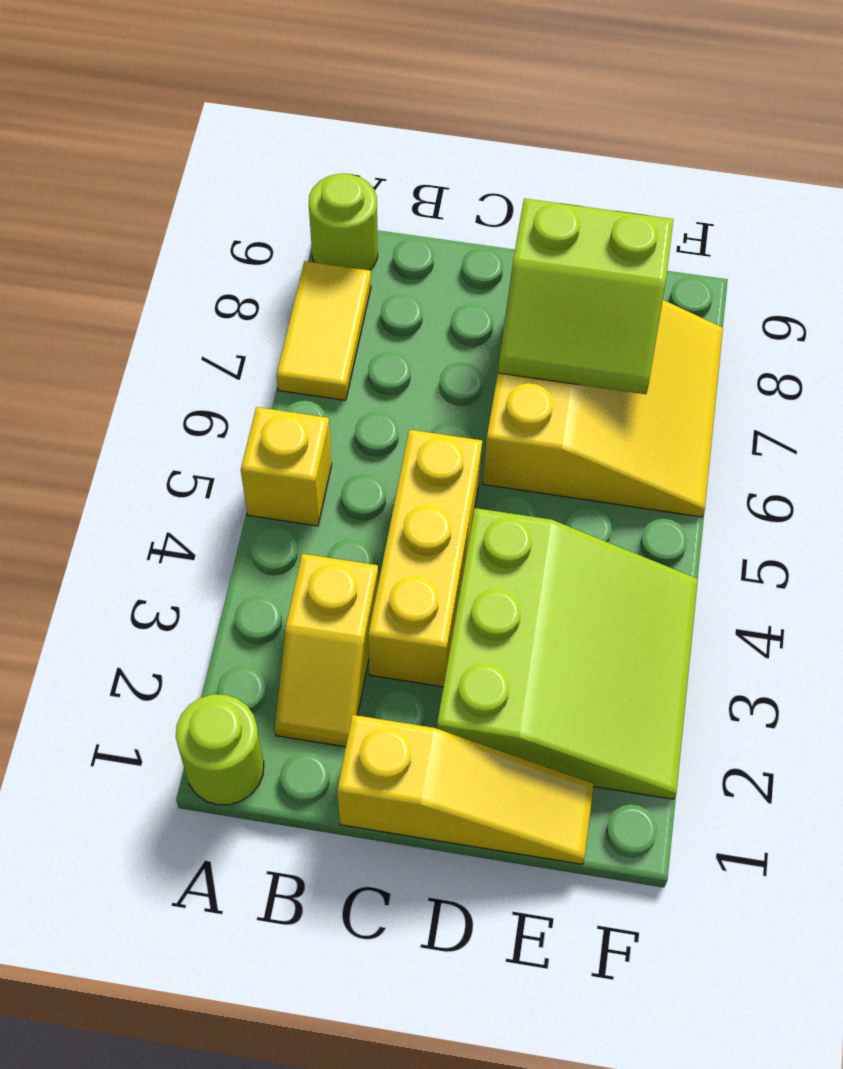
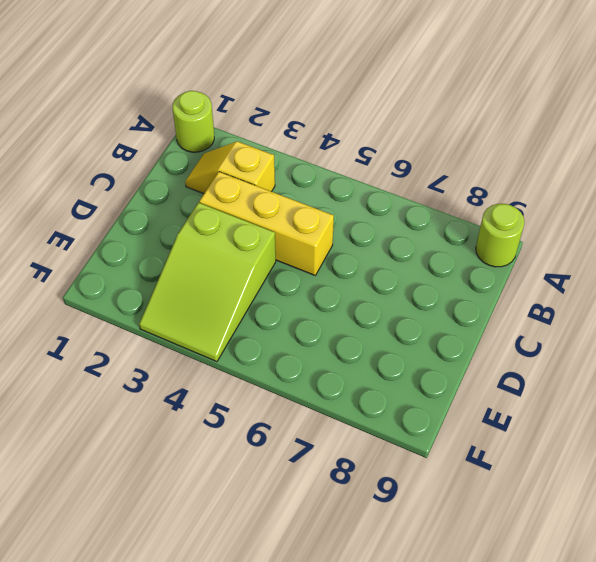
lime slope D3:F4 level 1 top D -> lime slope D2:F4 level 1 top D
none -> yellow brick A5 level 1
none -> yellow tile A7:A8 level 1

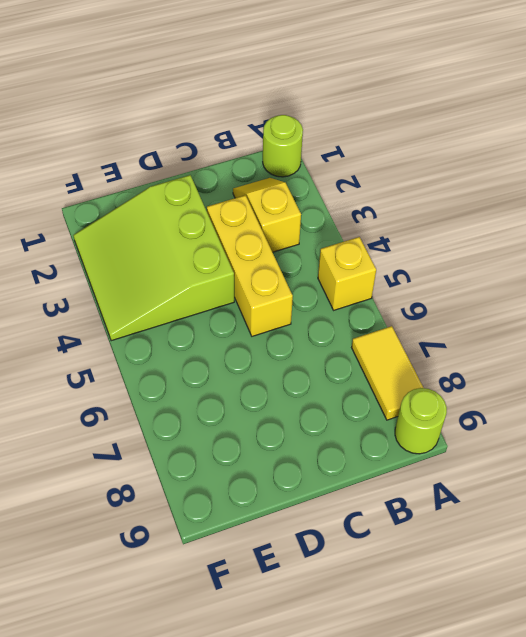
none -> yellow slope C1:E1 level 1 top C
none -> yellow slope D6:F8 level 1 top D

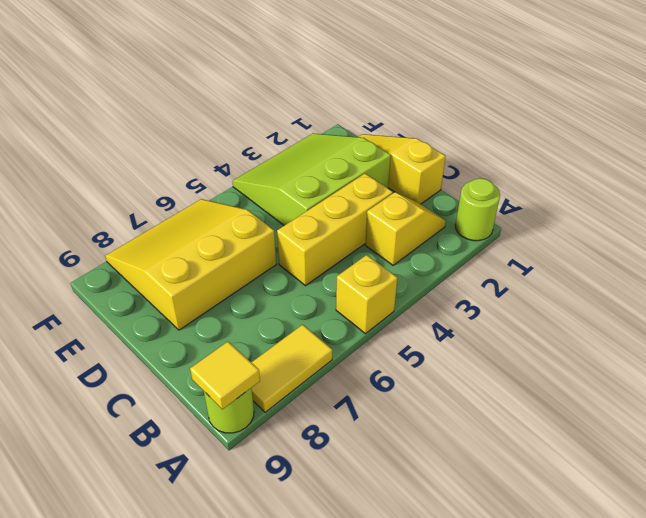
yellow tile A9 level 2 -> none
none -> lime slope D7:E8 level 2 top 8

